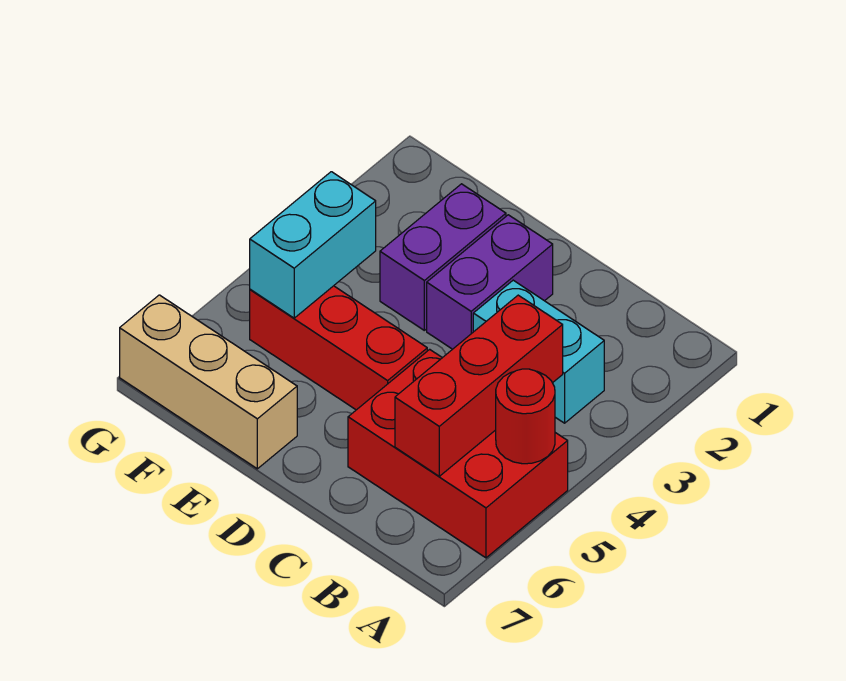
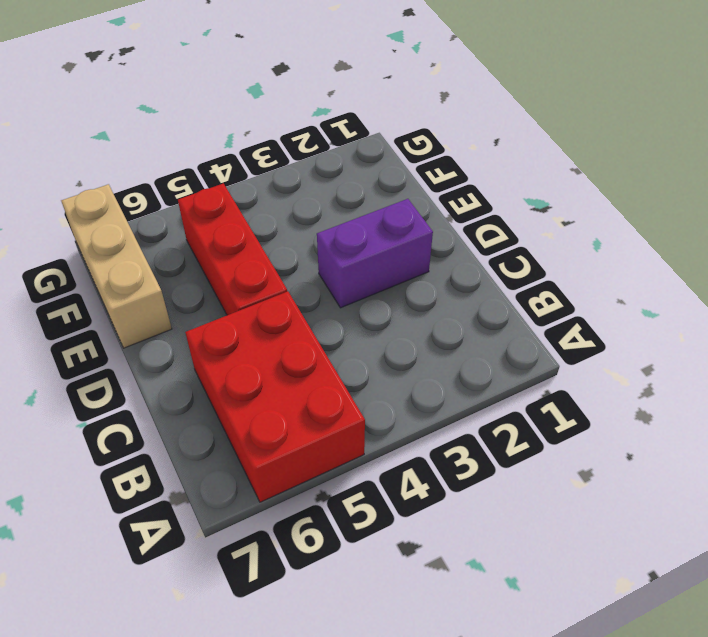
none -> cyan brick B3:C3 level 1
none -> purple brick E2:E3 level 1

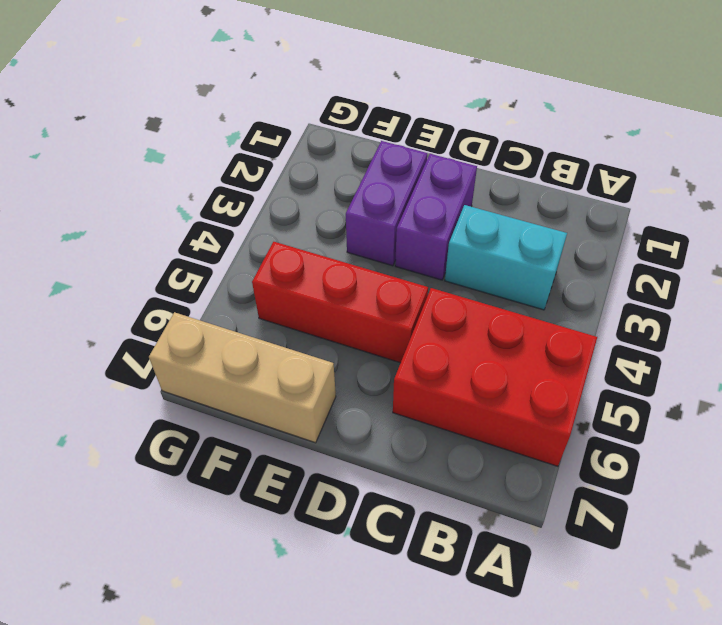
none -> red round brick A5 level 2
none -> red brick B4:B6 level 2

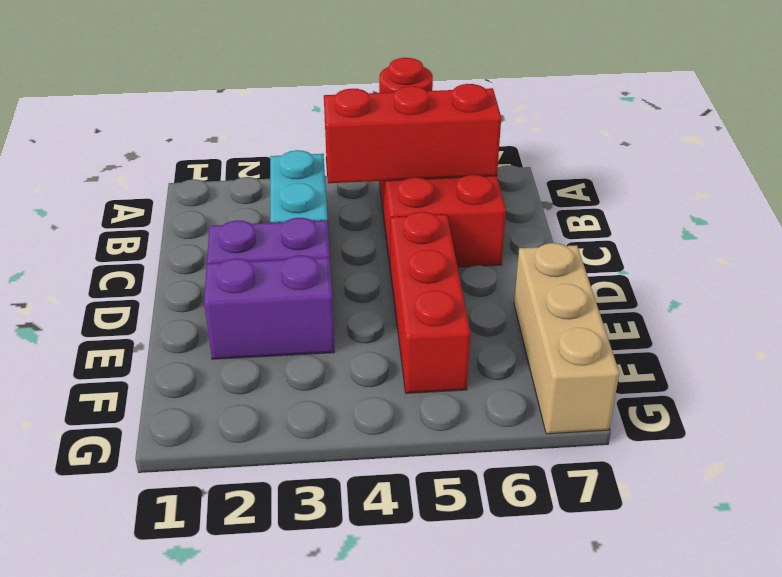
none -> cyan brick F4:F5 level 2

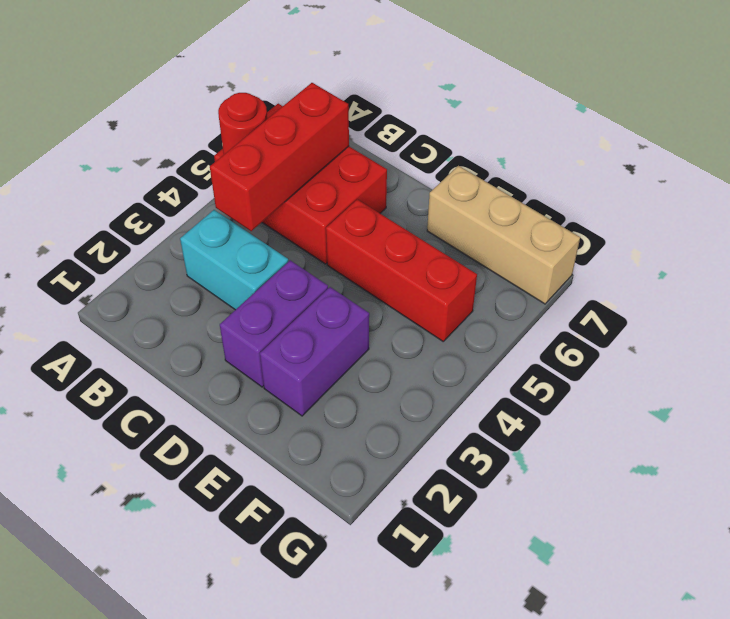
none -> cyan brick F4:F5 level 2

